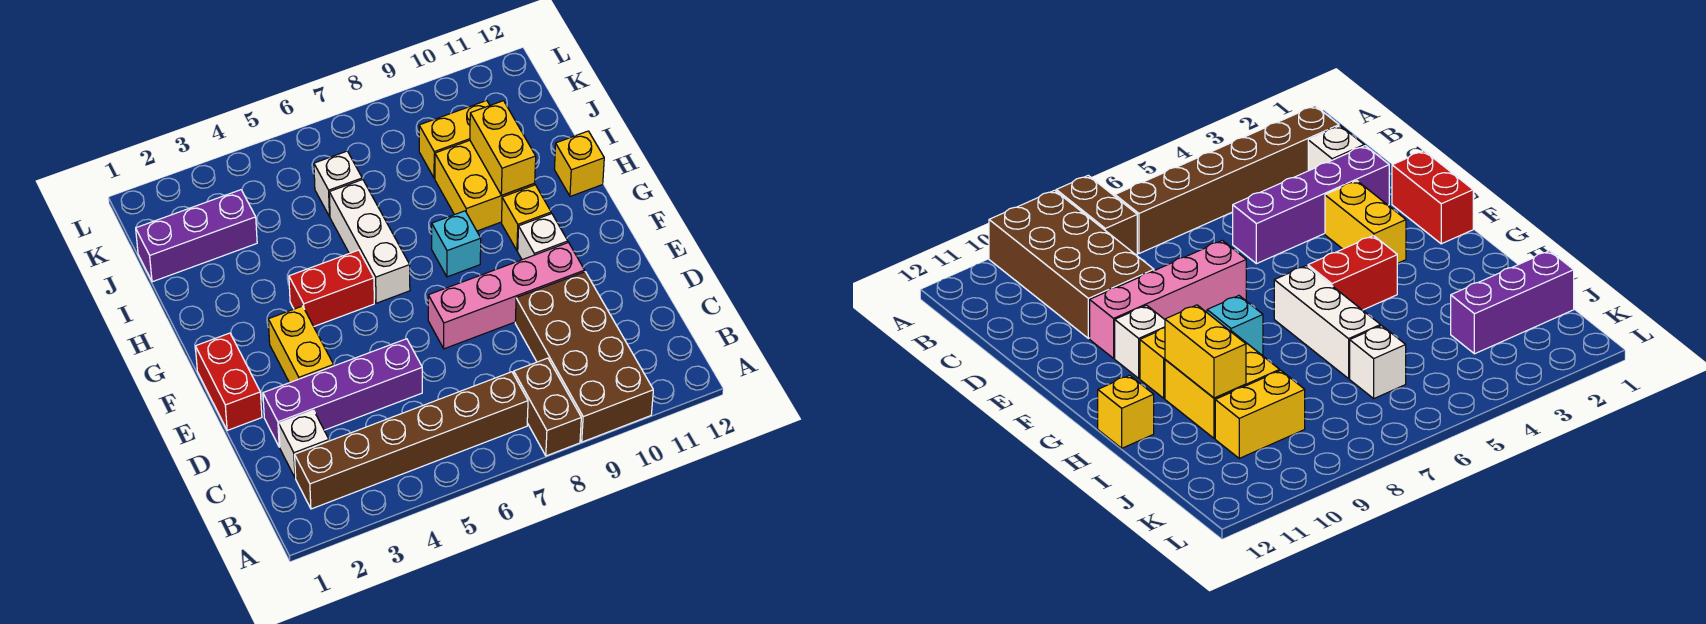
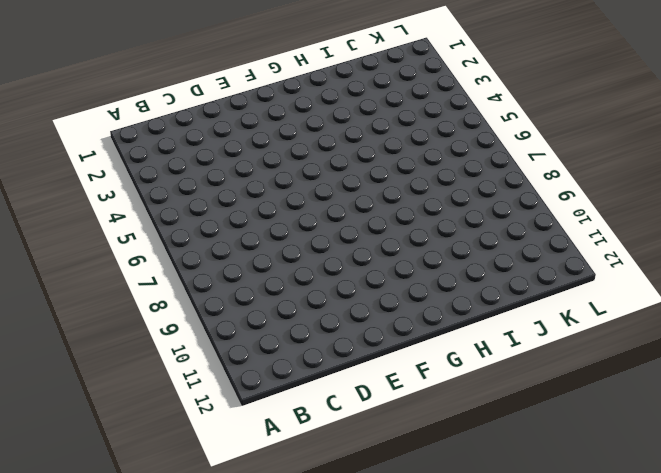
none -> brown brick A8:B8 level 1
none -> brown brick A9:D10 level 1
none -> brown brick B2:B7 level 1

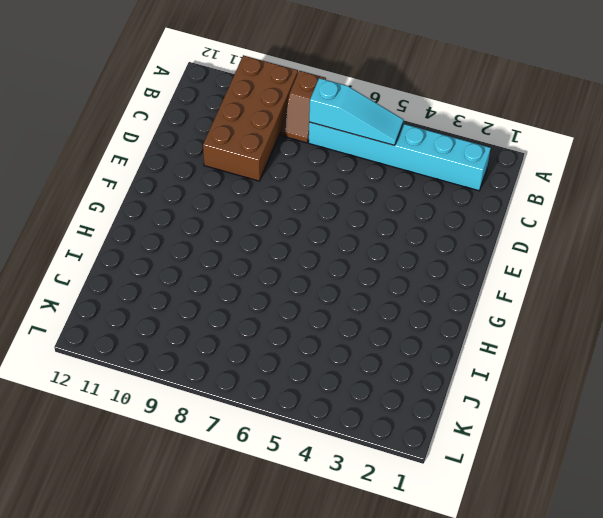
brown slope A8:B8 level 1 top A -> brown brick A8:B8 level 1
cyan brick B2:B7 level 1 -> brown brick B2:B7 level 1
cyan slope B5:B7 level 2 top 7 -> none
none -> white brick C2 level 1
none -> purple brick D2:D5 level 1
none -> red brick E1:F1 level 1

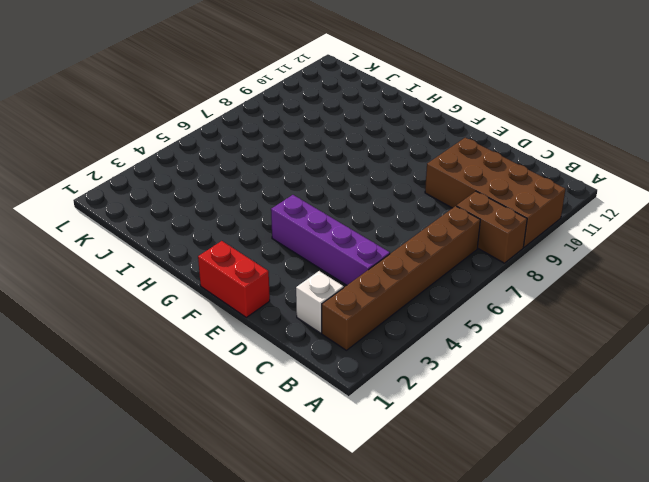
purple brick C4:F4 level 1 -> purple brick D2:D5 level 1
none -> yellow brick E3:F3 level 1
none -> pink brick E7:E10 level 1
none -> white brick F10 level 1

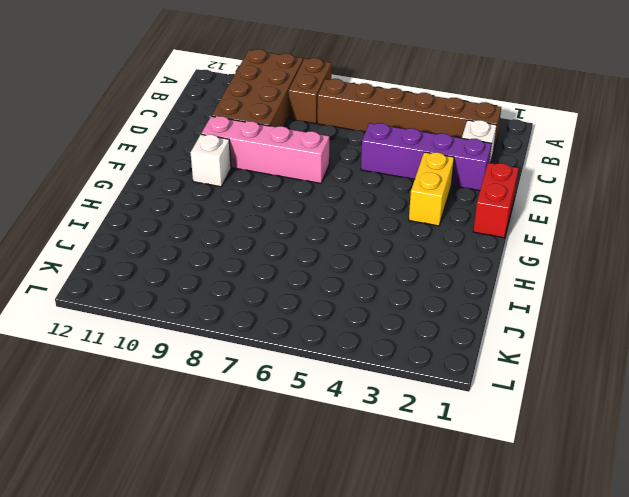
none -> red brick G4:G5 level 1
none -> white brick G6:I6 level 1
none -> cyan brick G8 level 1

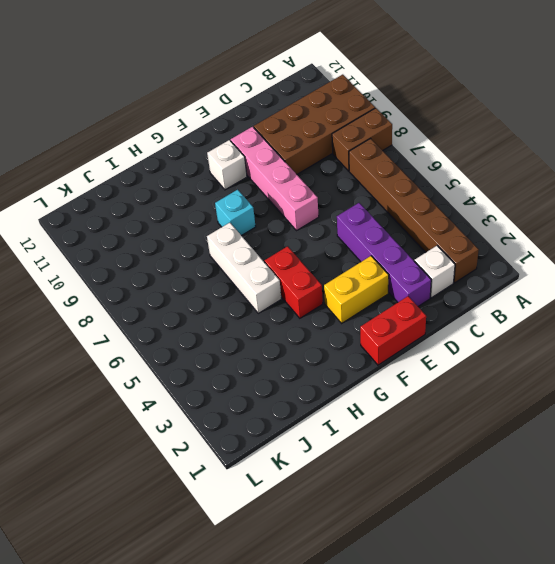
white brick H5:H7 level 1 -> white brick G6:I6 level 1
none -> yellow brick G10 level 1
none -> yellow brick H9:I10 level 1
none -> yellow brick H12 level 1

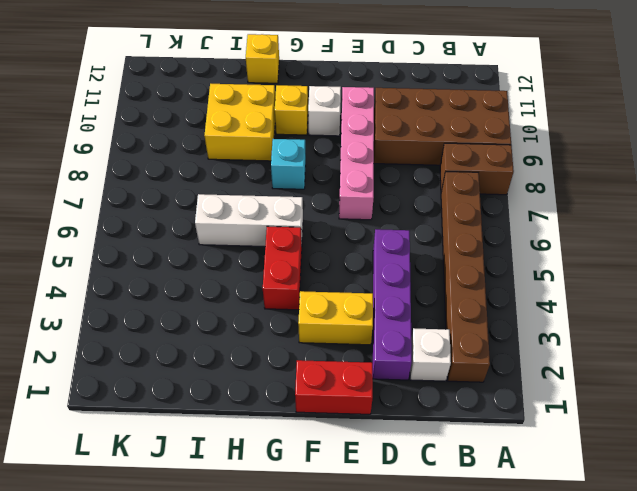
none -> purple brick J1:J3 level 1
none -> white brick J6 level 1
none -> yellow brick J9:J10 level 1

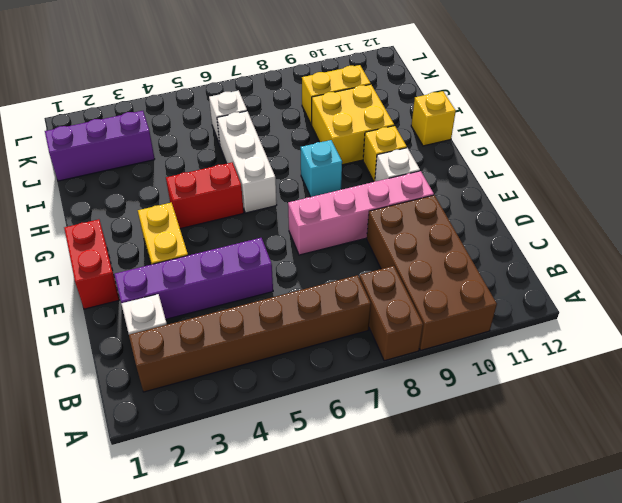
none -> yellow brick H10:I10 level 2

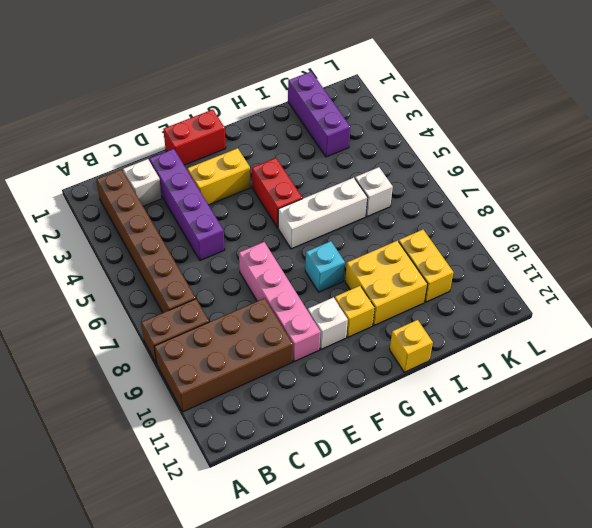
none -> yellow brick H10:I10 level 2

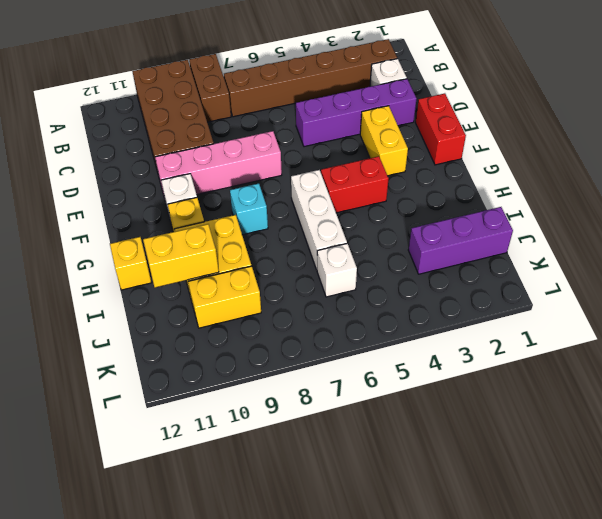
yellow brick I10:I11 level 2 -> yellow brick H10:I10 level 2

